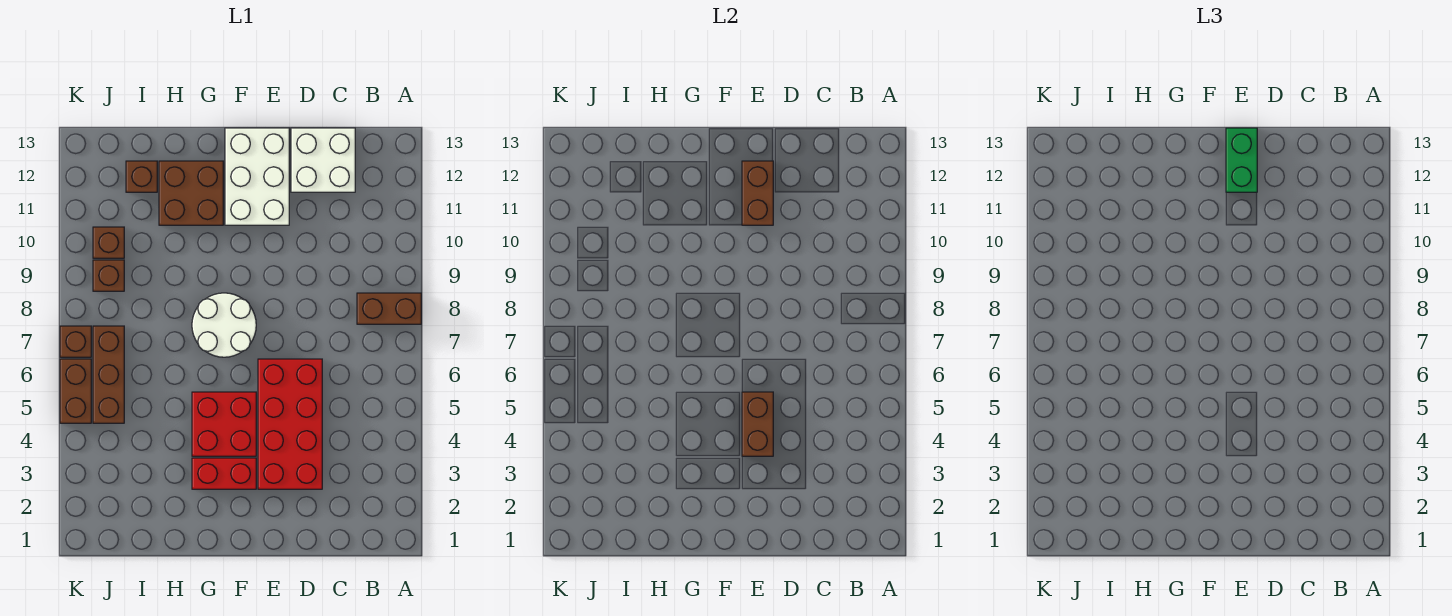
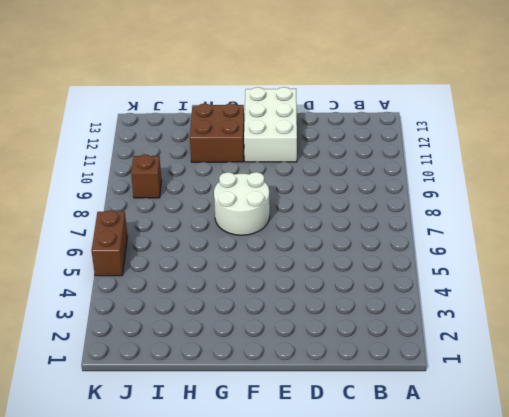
none -> brown brick A8:B8 level 1
none -> white brick C12:D13 level 1
none -> red brick D3:E6 level 1

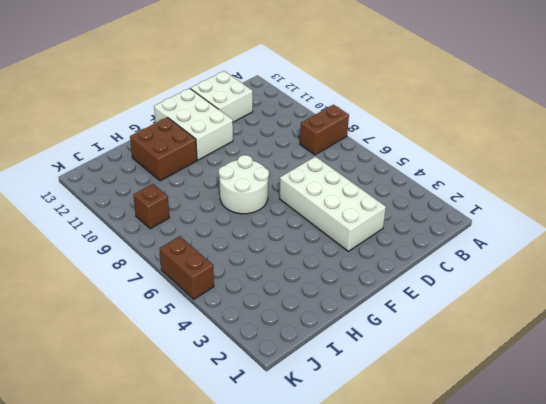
white brick D3:E6 level 1 -> red brick D3:E6 level 1
none -> red brick F3:G3 level 1
none -> red brick F4:G5 level 1
none -> brown brick I12 level 1

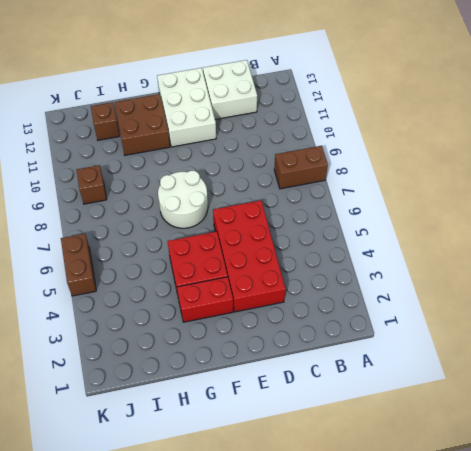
none -> brown brick J5:J7 level 1
none -> brown brick J10 level 1
none -> brown brick K7 level 1

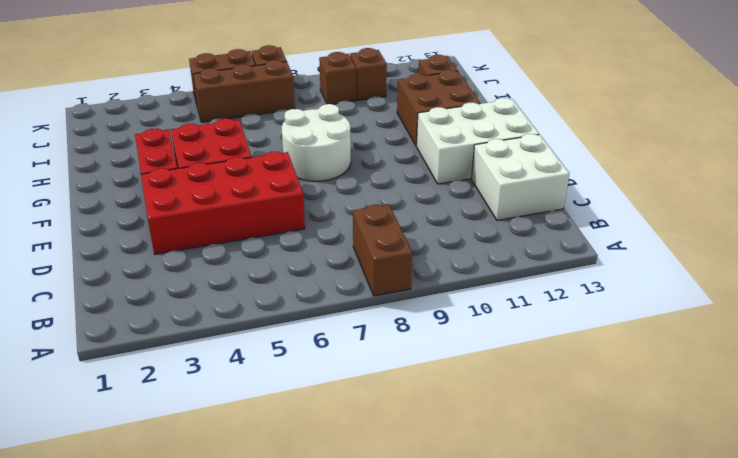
none -> brown brick E4:E5 level 2
none -> brown brick E11:E12 level 2
none -> green brick E12:E13 level 3

